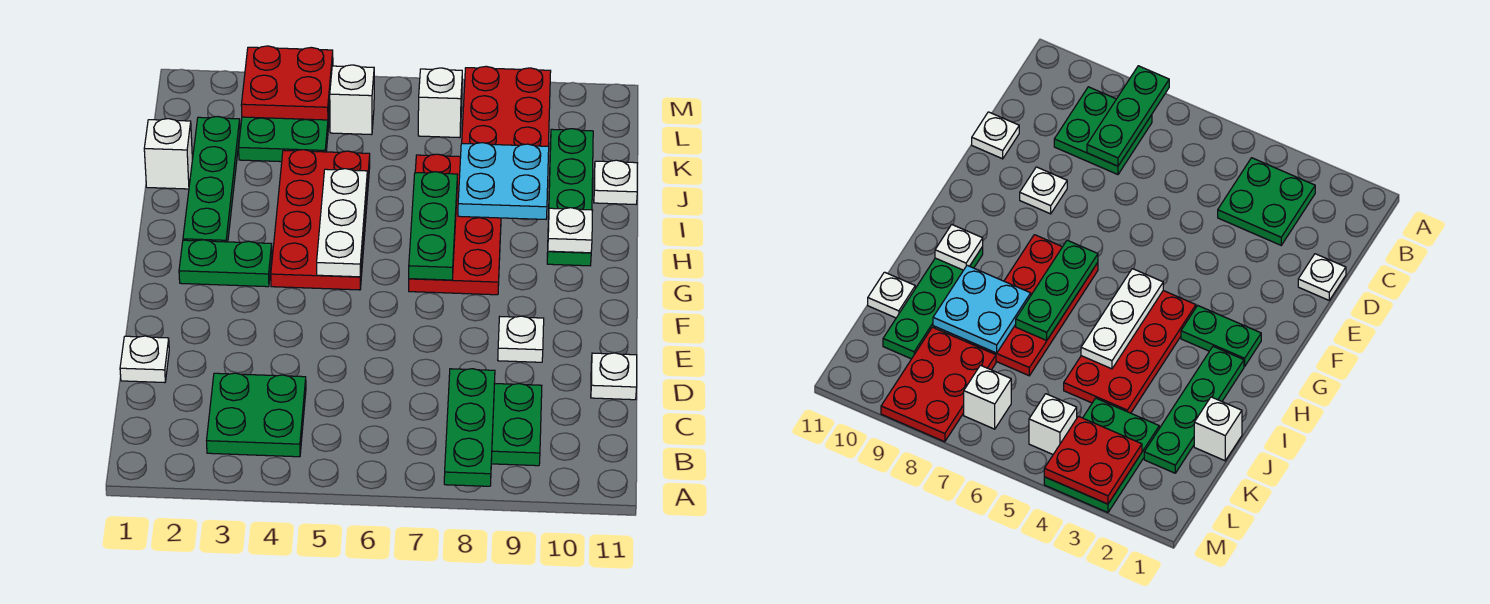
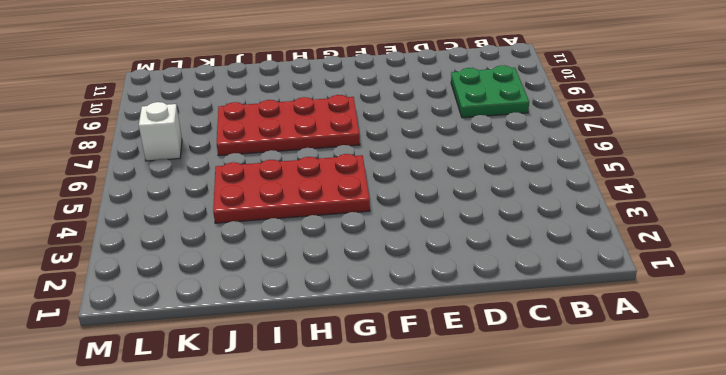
none -> green plate B3:C4 level 1
none -> white plate D1 level 1
none -> white plate D11 level 1

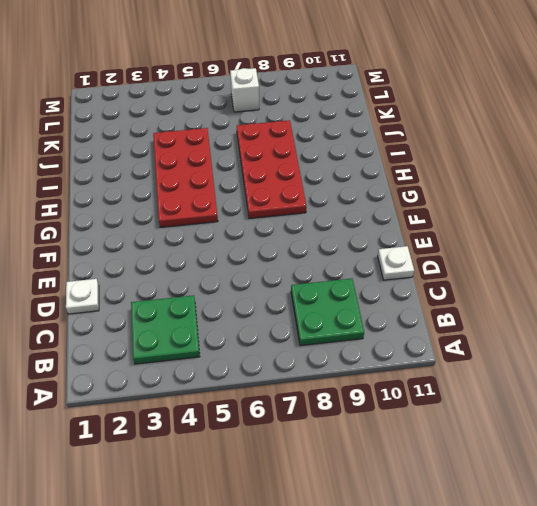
none -> white plate E9 level 1
none -> green plate G2:G3 level 1
none -> green plate H2:K2 level 1

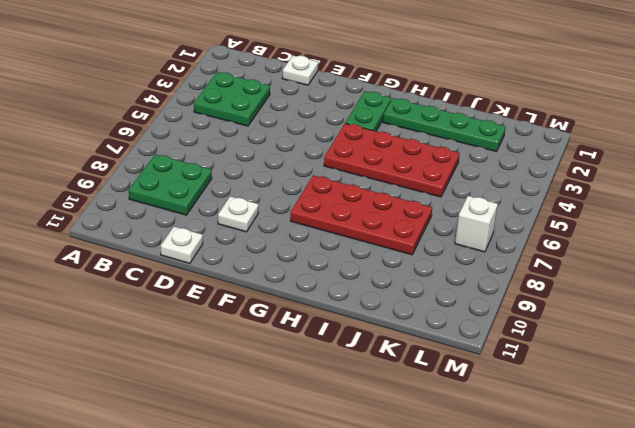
none -> green plate H10:K10 level 1
none -> white brick J1 level 1
none -> white plate J11 level 1

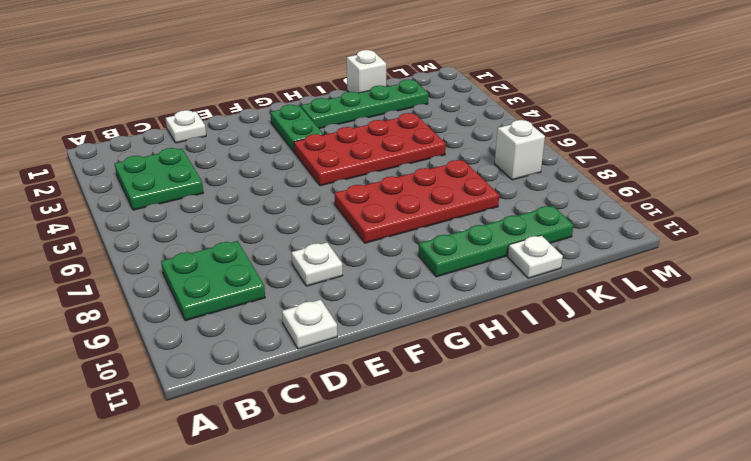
none -> green plate K3:M4 level 1
none -> red plate K8:M9 level 1
none -> white brick L5 level 1

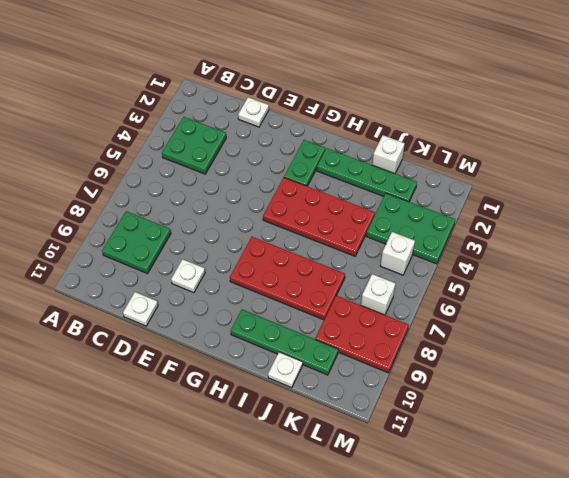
none -> green plate A8:C8 level 2
none -> white plate G5:I5 level 2
none -> green plate G7:I7 level 2

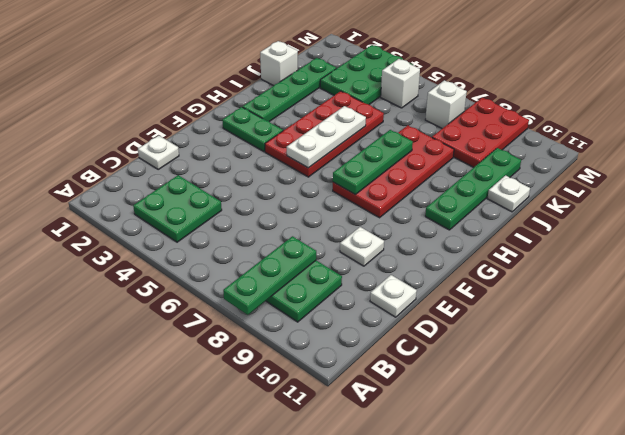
none -> white plate H10 level 2
none -> cyan plate I8:J9 level 2
none -> red plate L3:M4 level 2

